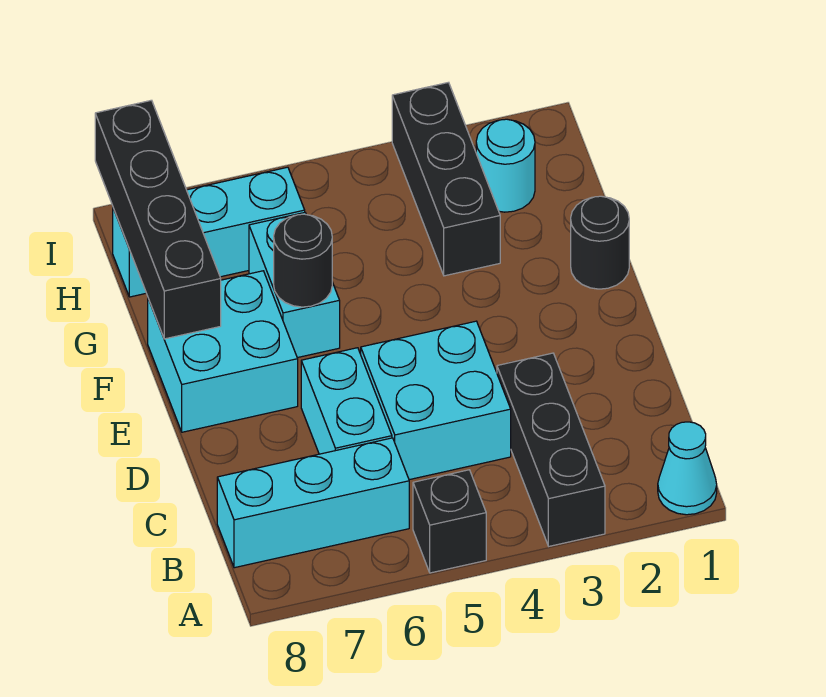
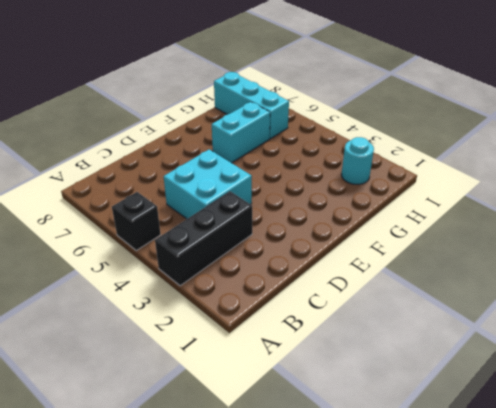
none -> cyan cone A1 level 1
none -> cyan brick B6:B8 level 1
none -> cyan brick C6:D6 level 1

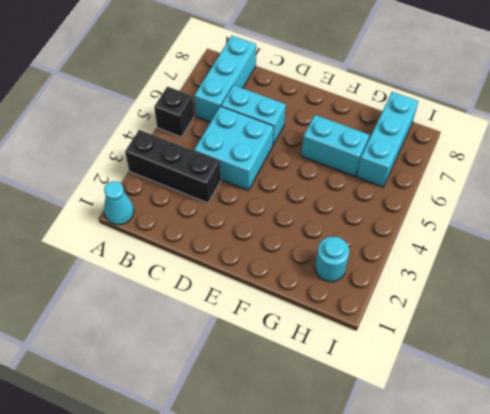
none -> cyan brick E7:F8 level 1
none -> black round brick F1 level 1
none -> black brick G3:I3 level 1

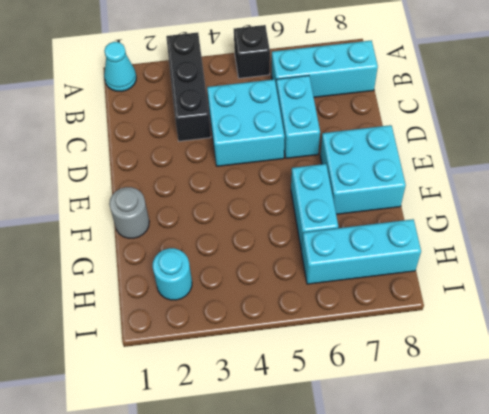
grey round brick F1 level 1 -> black round brick F1 level 1
none -> black brick G3:I3 level 1
none -> black round brick F6 level 2
none -> black brick F8:I8 level 2

